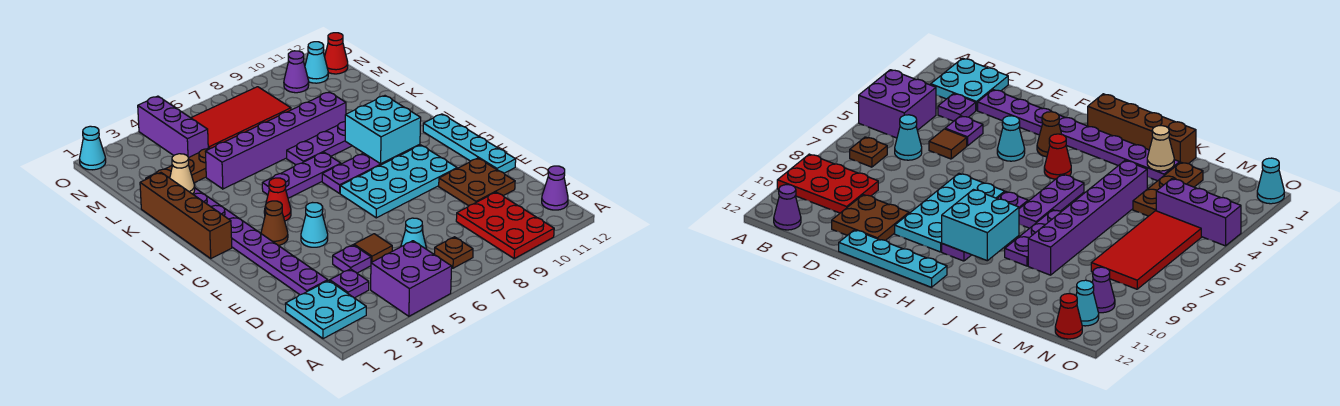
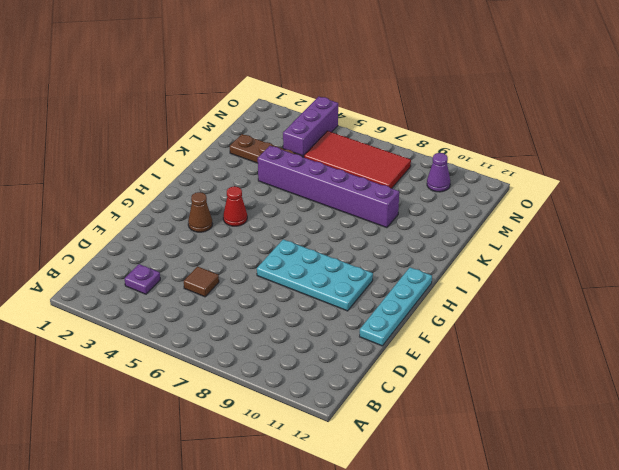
none -> purple brick A4:B5 level 1
none -> red plate A9:C10 level 1
none -> cyan plate B1:C2 level 1
none -> brown plate B7 level 1

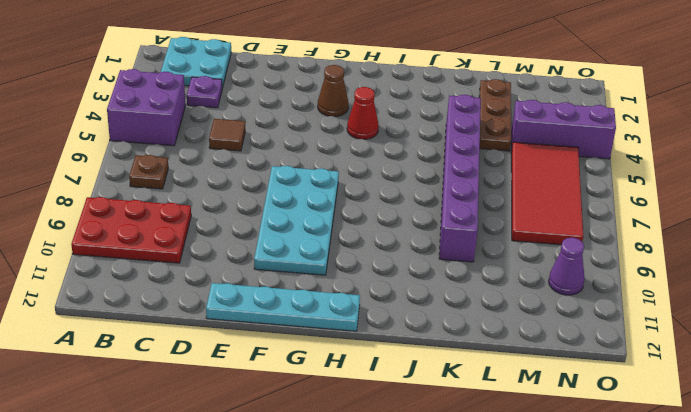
none -> purple cone B12 level 1
none -> cyan cone C6 level 1
none -> purple plate D2:K2 level 1
none -> purple plate D4 level 1

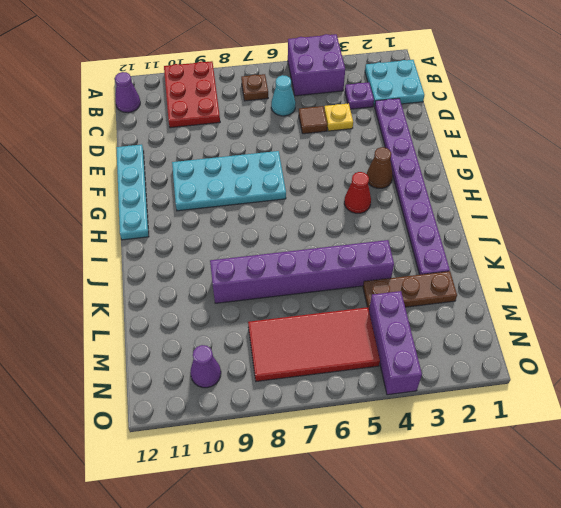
yellow plate D4 level 1 -> purple plate D4 level 1
none -> brown plate D10:E11 level 1
none -> cyan cone F4 level 1
none -> brown brick H1:K1 level 1
none -> purple plate H7:H10 level 1

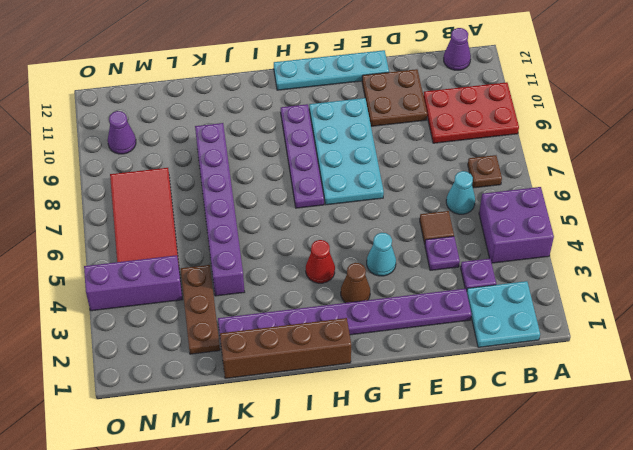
none -> purple plate I5:I7 level 1
none -> purple plate J7:J9 level 1
none -> cyan cone N11 level 1
none -> red cone N12 level 1

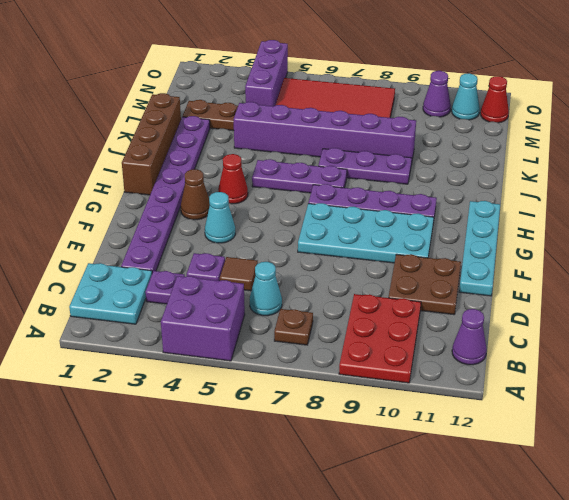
none -> cyan cone O1 level 1
none -> cyan brick H9:I10 level 2
none -> tan cone K2 level 2

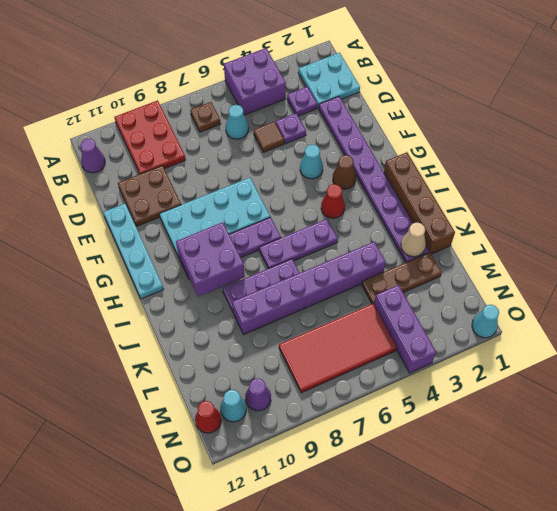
purple brick H9:I10 level 2 -> cyan brick H9:I10 level 2

